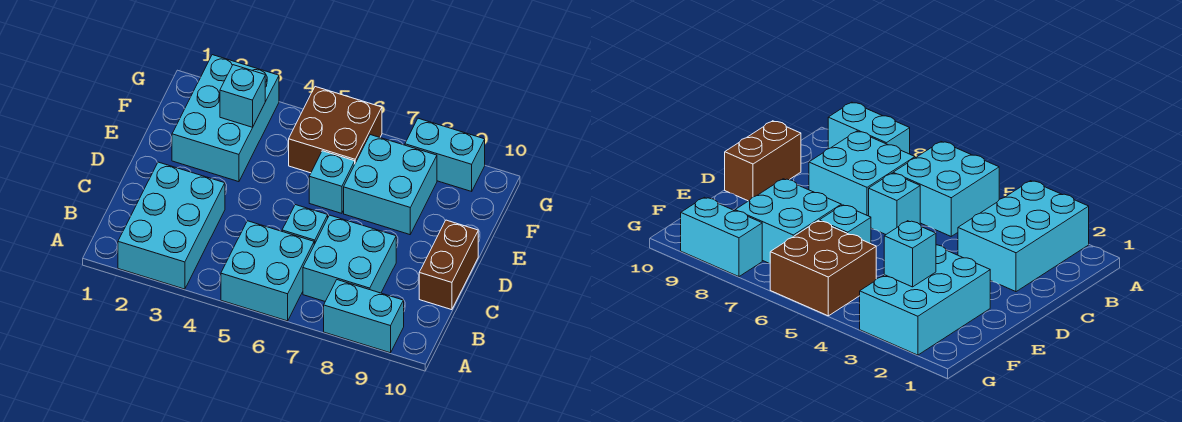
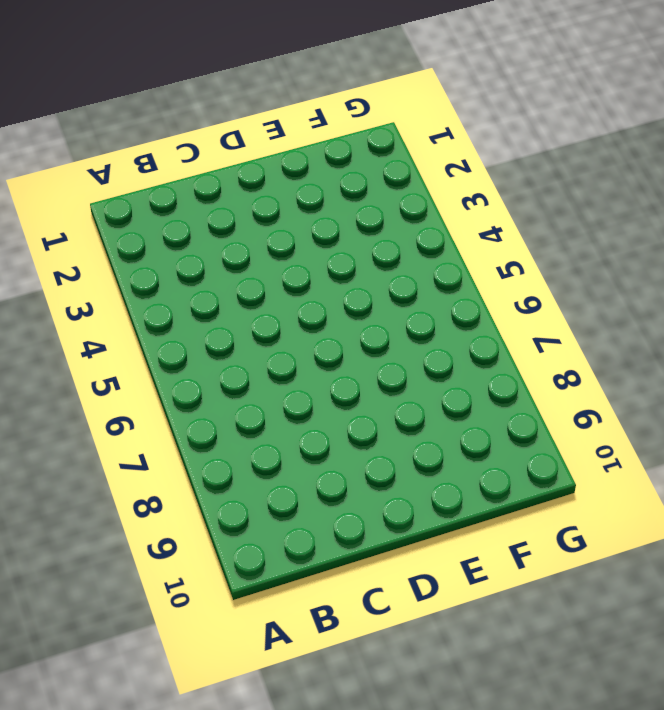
none -> cyan brick A2:C3 level 1
none -> cyan brick A5:B6 level 1
none -> cyan brick A8:A9 level 1

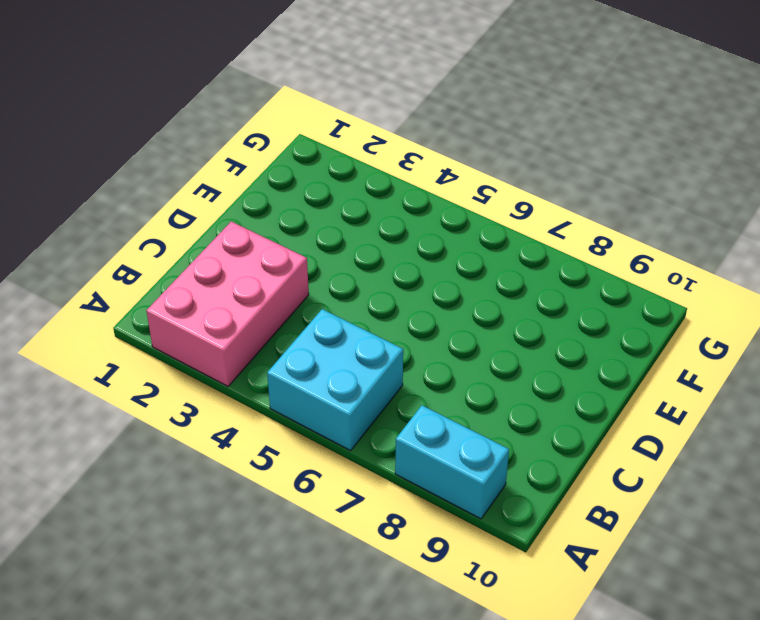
pink brick A2:C3 level 1 -> cyan brick A2:C3 level 1
none -> cyan brick B7:C8 level 1
none -> cyan brick C6 level 1
none -> brown brick C10:D10 level 1

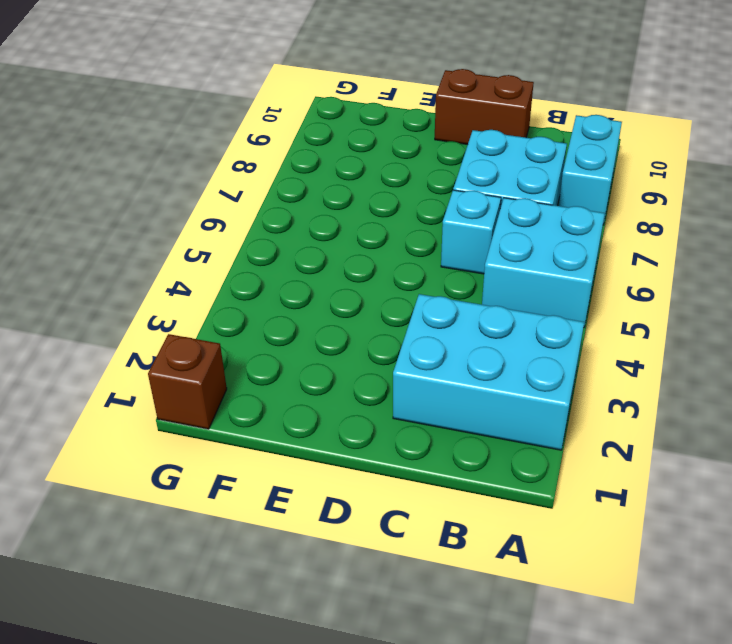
brown brick G1 level 1 -> none
none -> cyan brick E2:G3 level 1
none -> cyan brick E6 level 1
none -> cyan brick E7:F8 level 1

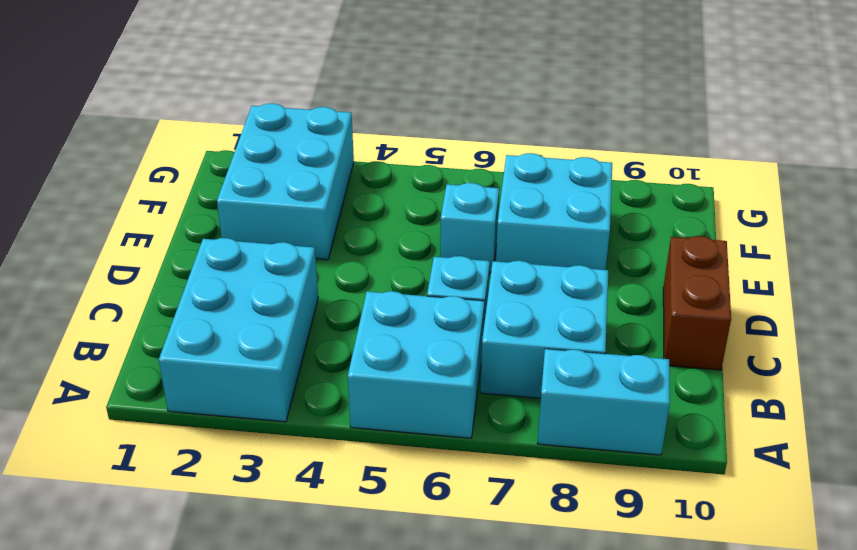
none -> brown brick F5:G6 level 1
none -> cyan brick G8:G9 level 1
none -> cyan brick F3 level 2

